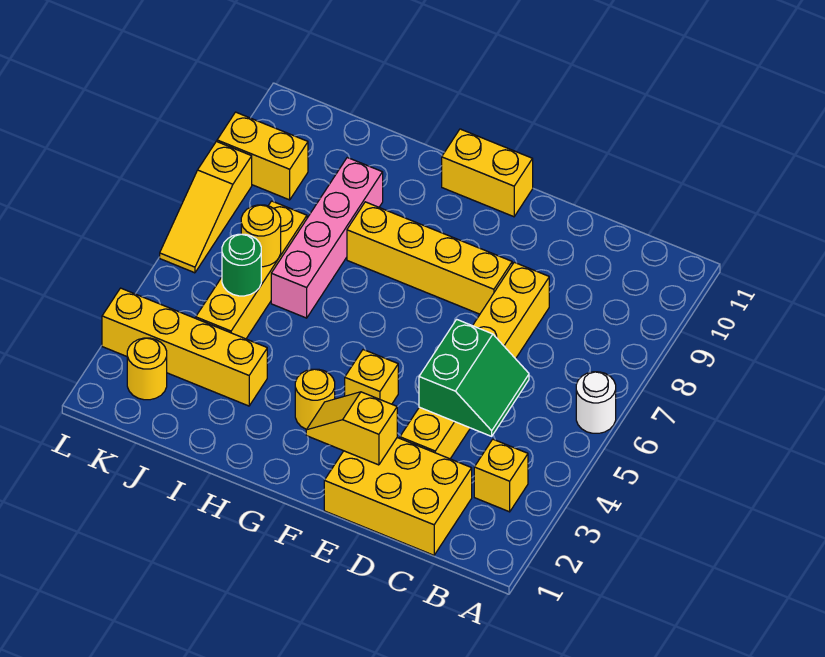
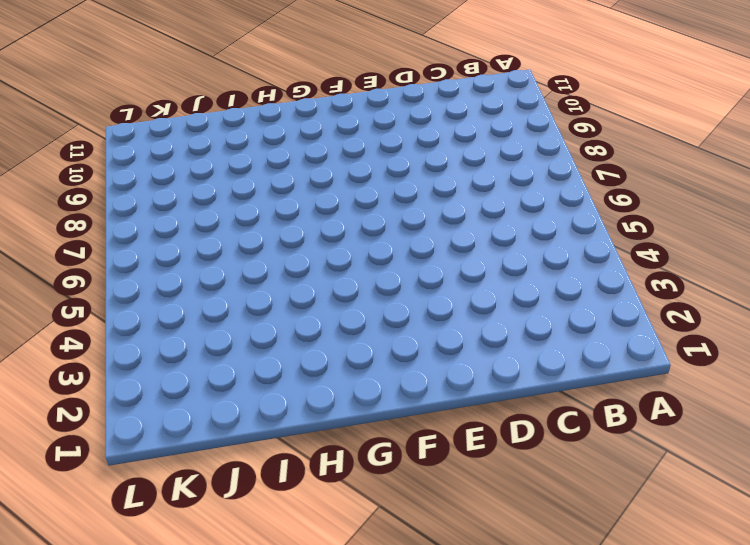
none -> white round brick A6 level 1
none -> yellow brick B3 level 1
none -> yellow brick C1:E2 level 1

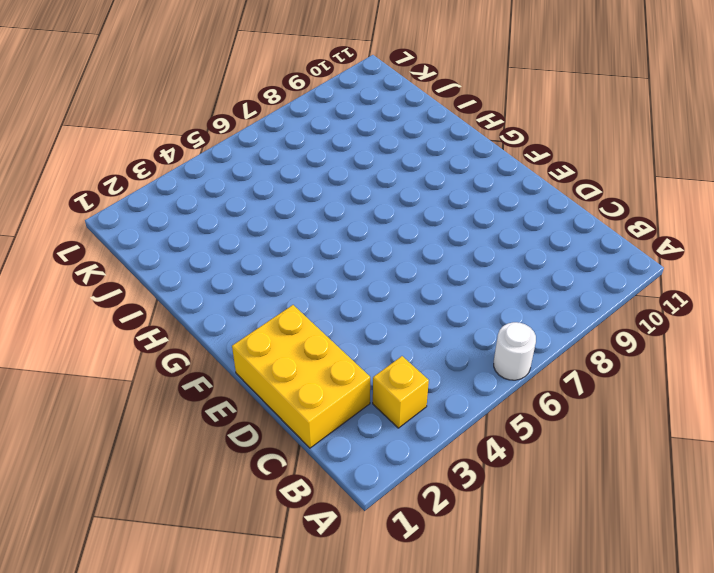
none -> yellow brick D3:D8 level 1
none -> yellow brick E8:H8 level 1
none -> yellow brick F4 level 1

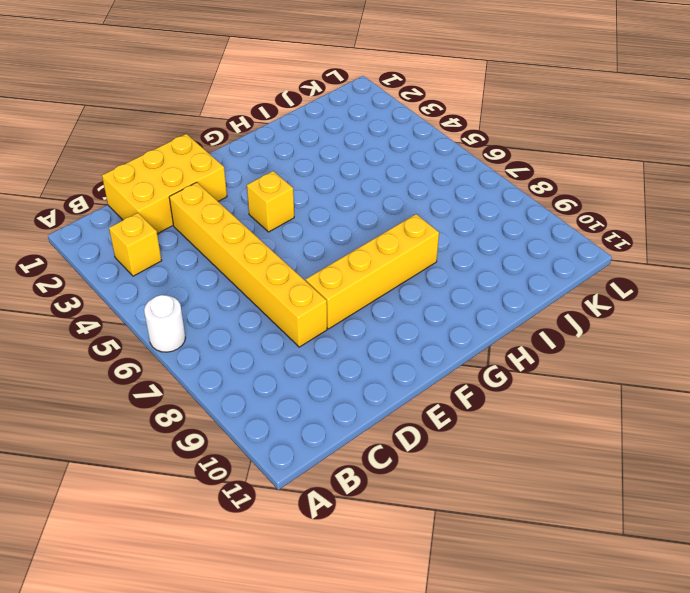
none -> yellow brick F11:G11 level 1
none -> yellow round brick G3 level 1
none -> yellow brick I3:L3 level 1

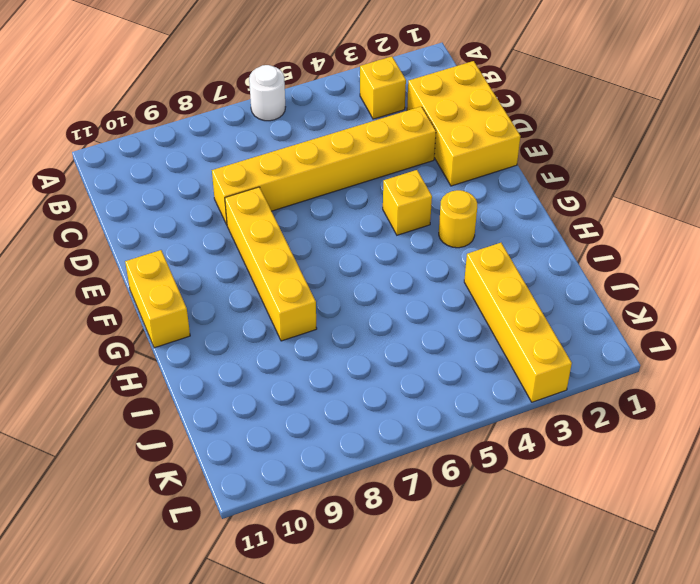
none -> pink brick I6:I9 level 1
none -> yellow brick J4:J7 level 1
none -> yellow round brick K2 level 1

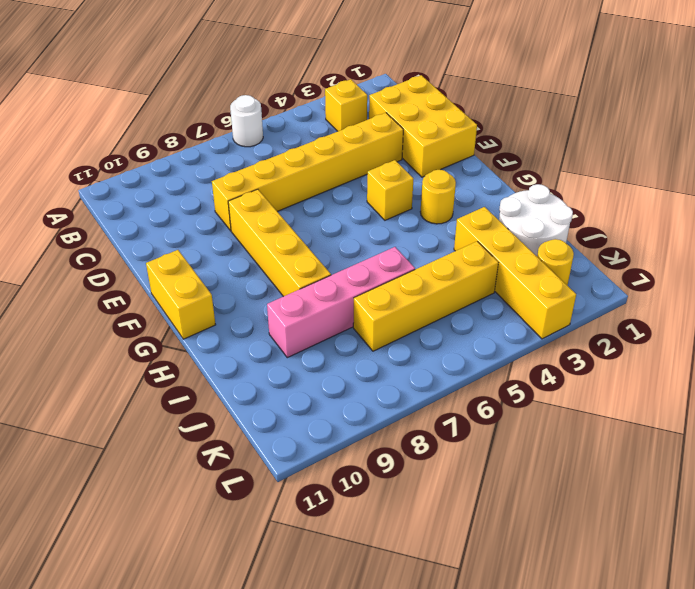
white round brick I1:J2 level 1 -> none
none -> yellow brick K9:L9 level 1
none -> yellow slope L6:L8 level 1 top 8
none -> green slope C4:D5 level 2 top D

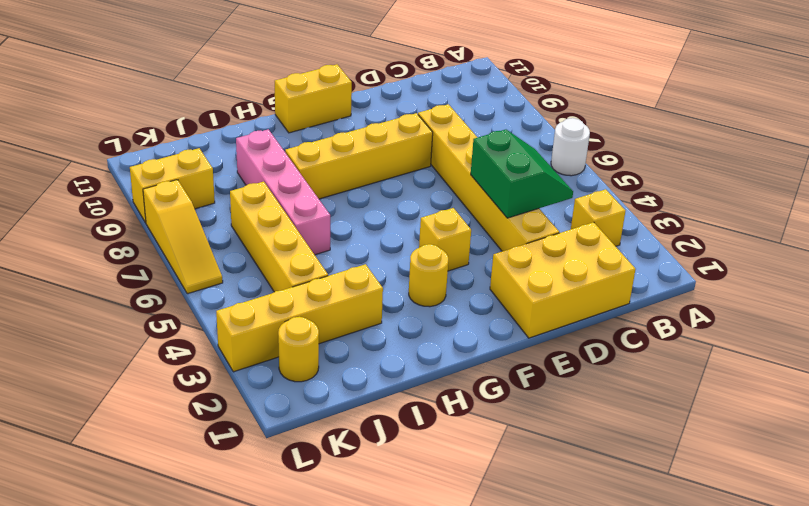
none -> yellow slope E2:F2 level 2 top E
none -> green round brick J5 level 2
none -> yellow round brick J6 level 2

